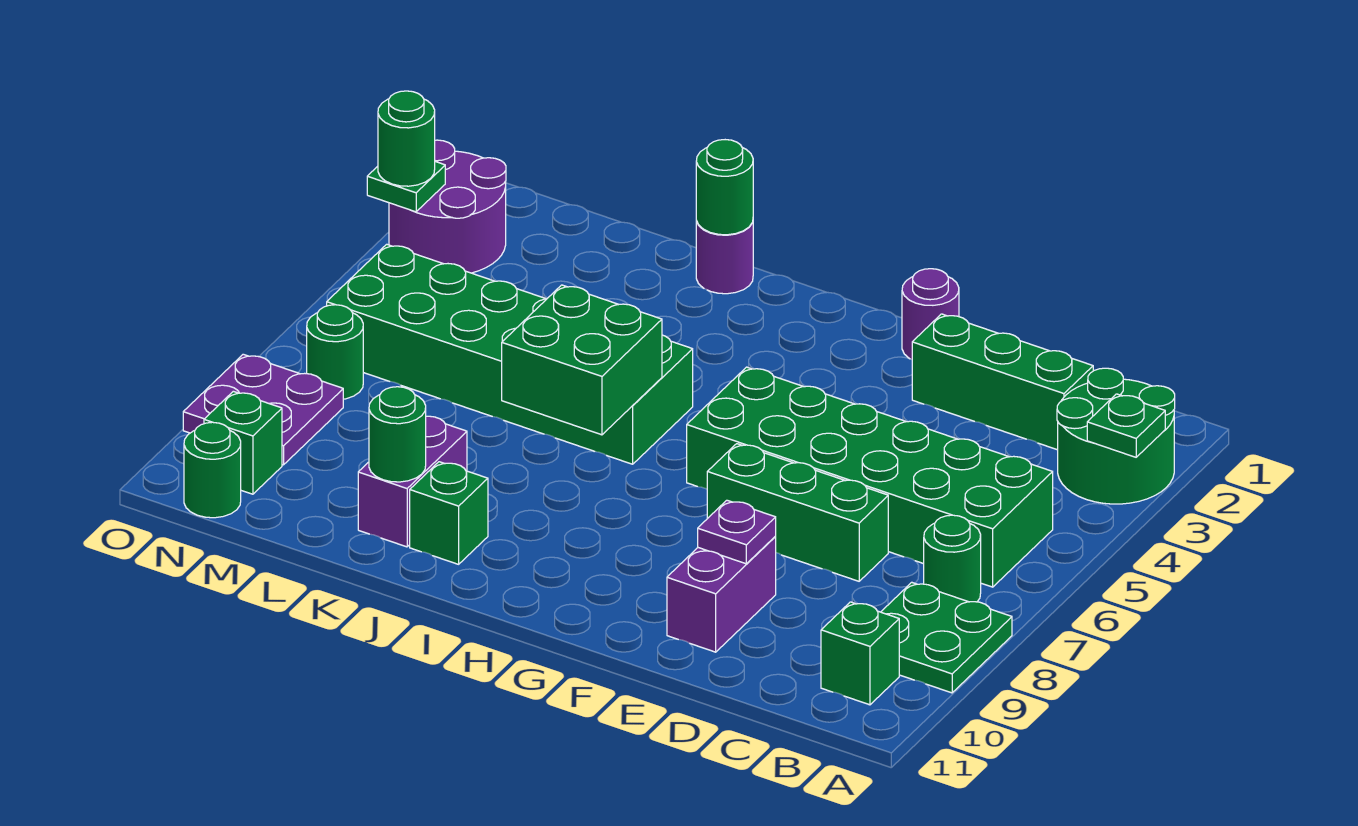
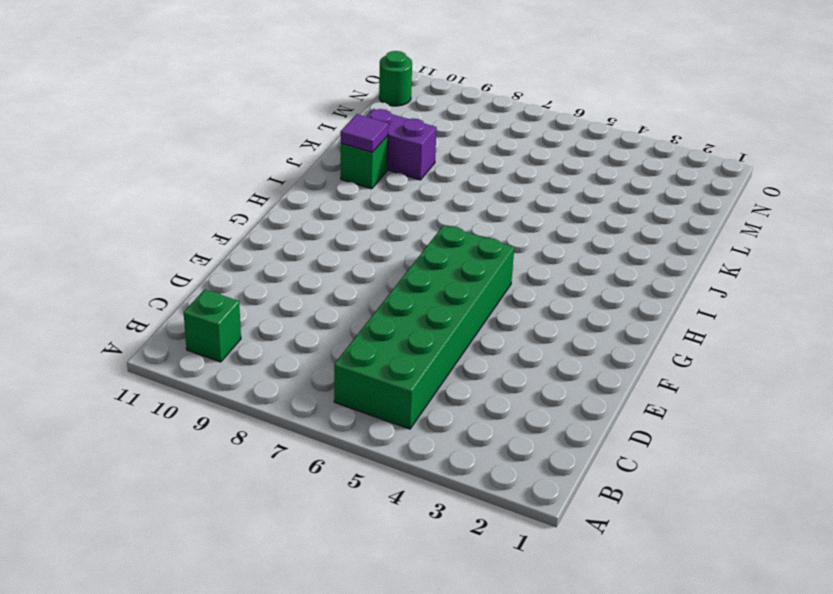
purple tile J10 level 2 -> none
none -> green round brick A2:B3 level 1
none -> green plate A8:B9 level 1
none -> green round brick B7 level 1

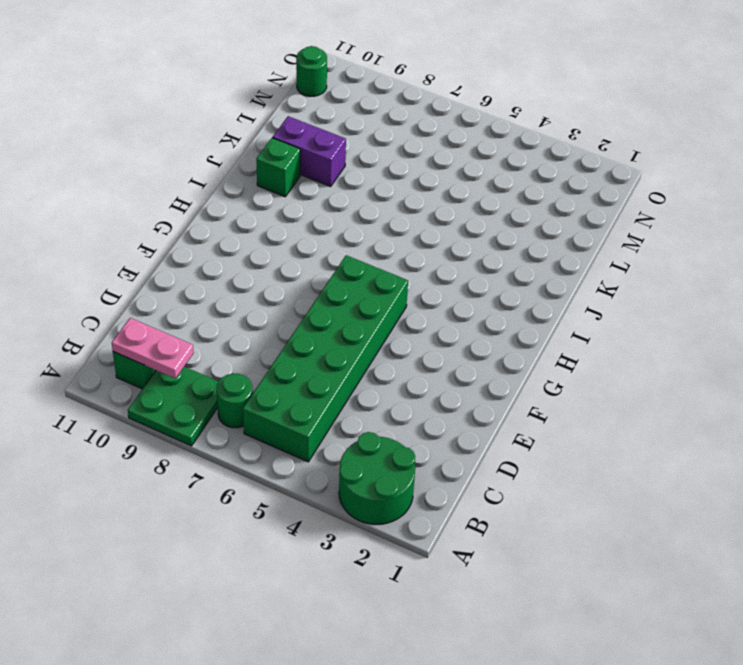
pink plate B9:B10 level 2 -> none
none -> green brick C2:E2 level 1
none -> green brick D7:F7 level 1
none -> purple brick E9:E10 level 1

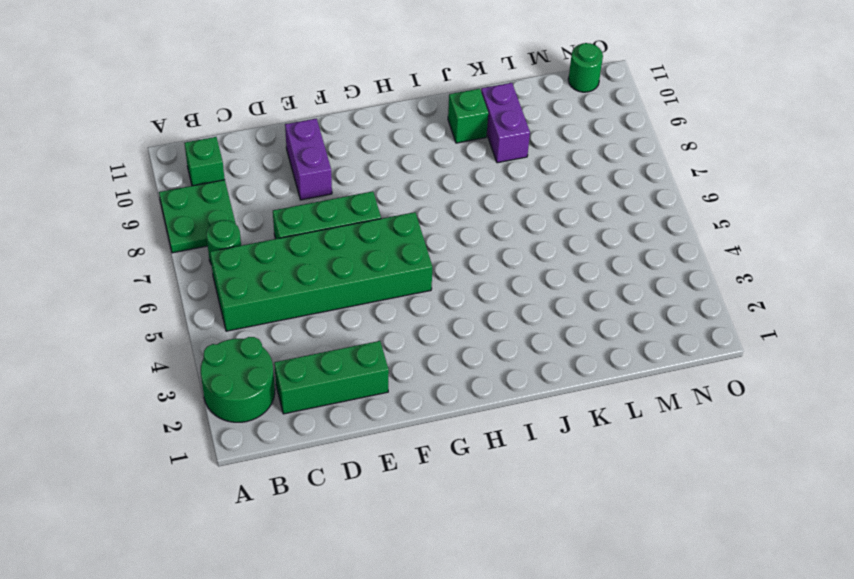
none -> purple round brick F1 level 1
none -> green brick I5:N6 level 1
none -> purple round brick J1 level 1

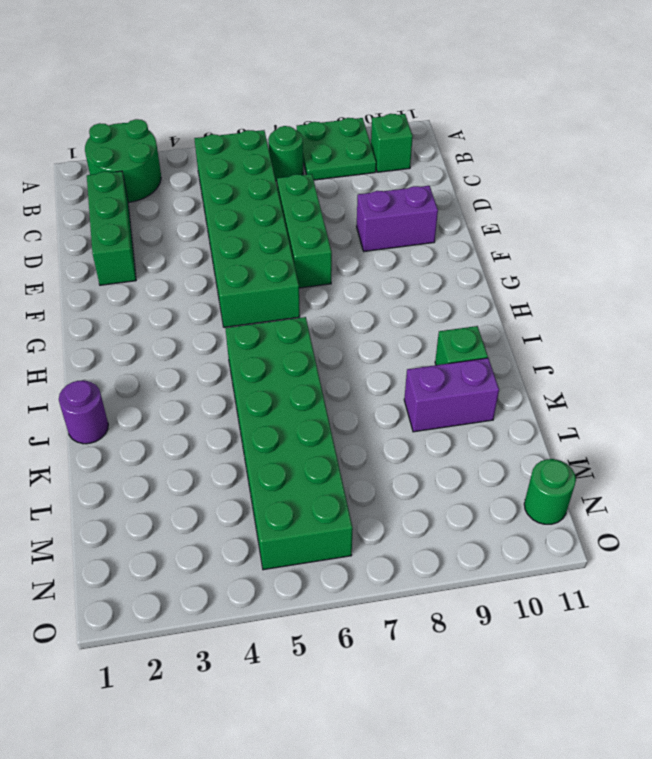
none -> purple round brick F1 level 1
none -> purple round brick N2:O3 level 1
none -> green round brick N7 level 1

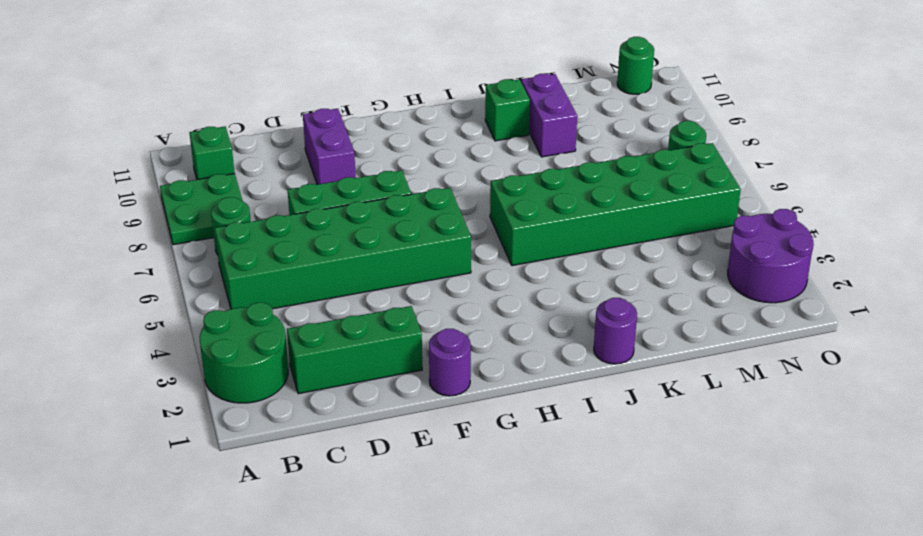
none -> purple plate N8:O9 level 1
none -> green brick N10 level 1
none -> green plate A3 level 2

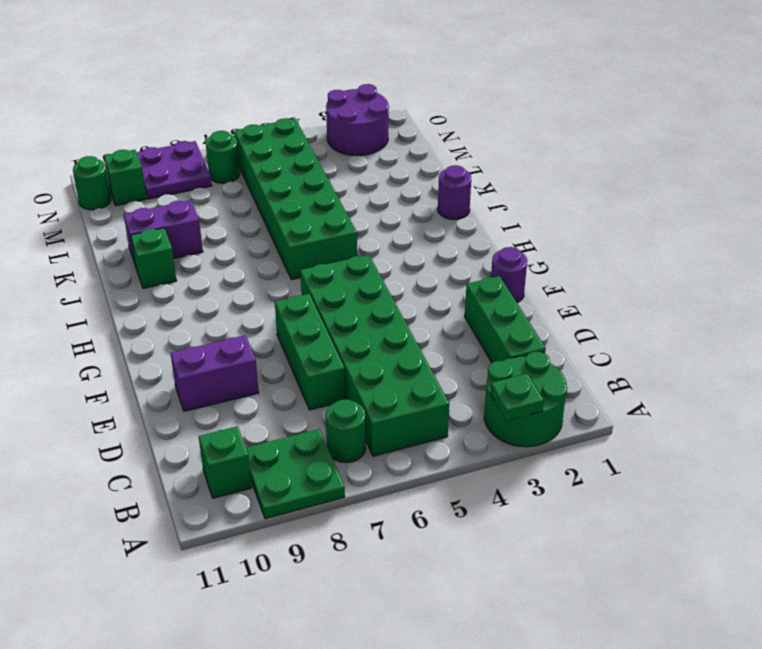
none -> purple plate E9 level 2
none -> green brick I6:J7 level 2
none -> green round brick J1 level 2

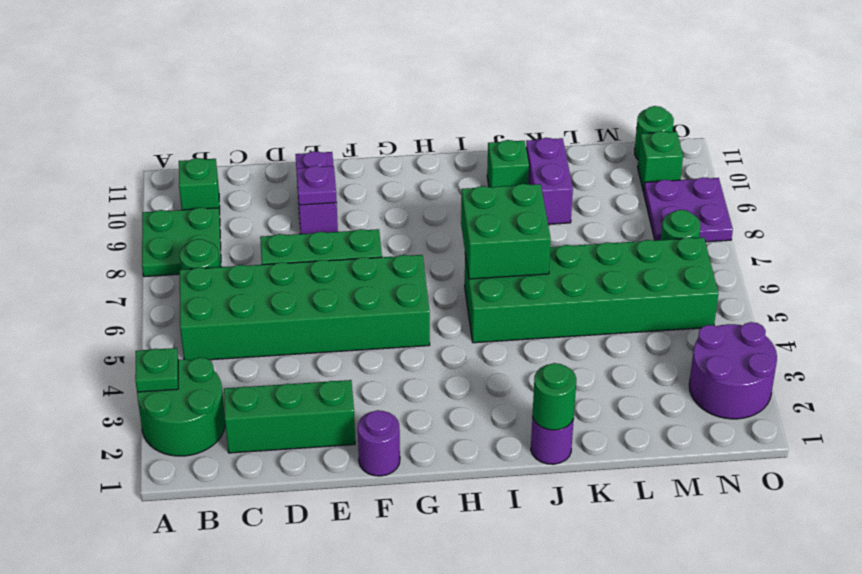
none -> green round brick K10 level 2
none -> green plate O3 level 2
none -> green round brick O3 level 3

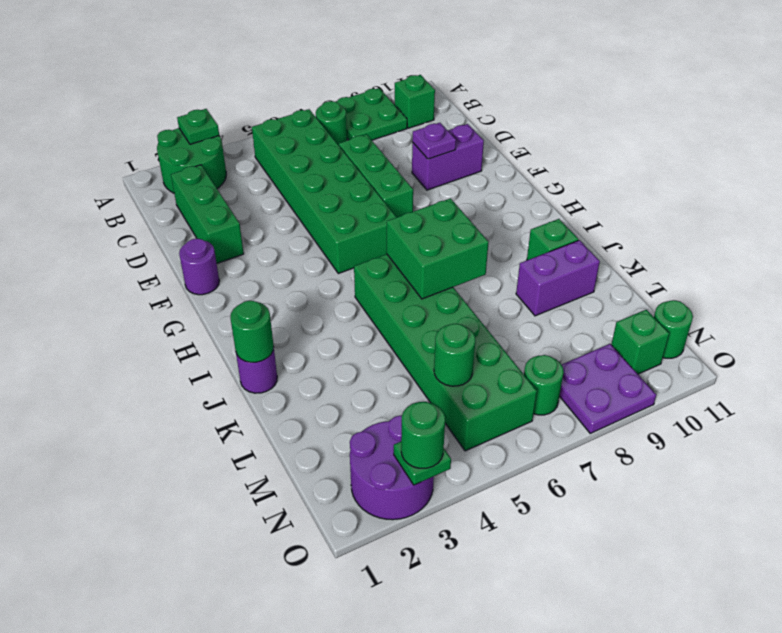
green round brick M5 level 2 -> green round brick K10 level 2

